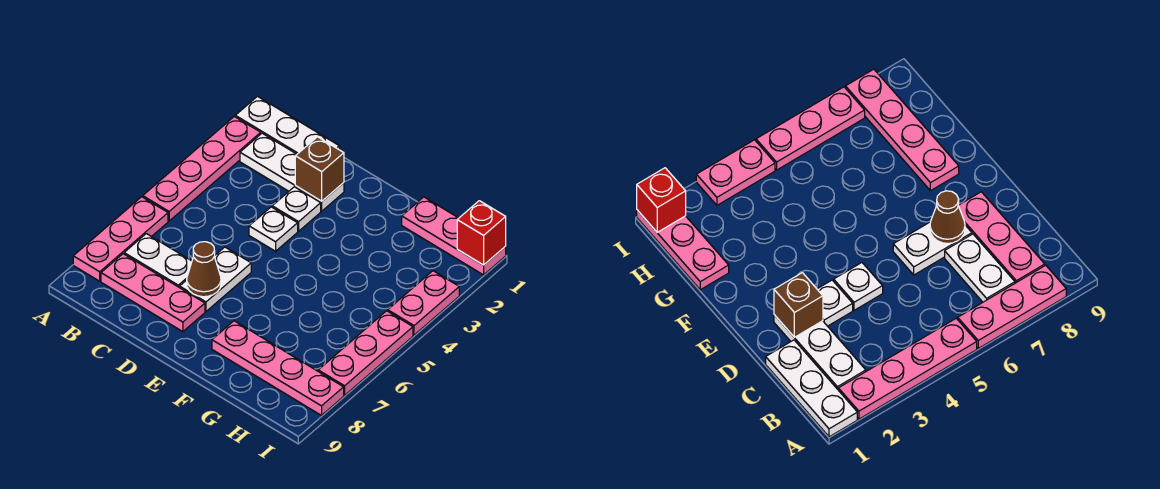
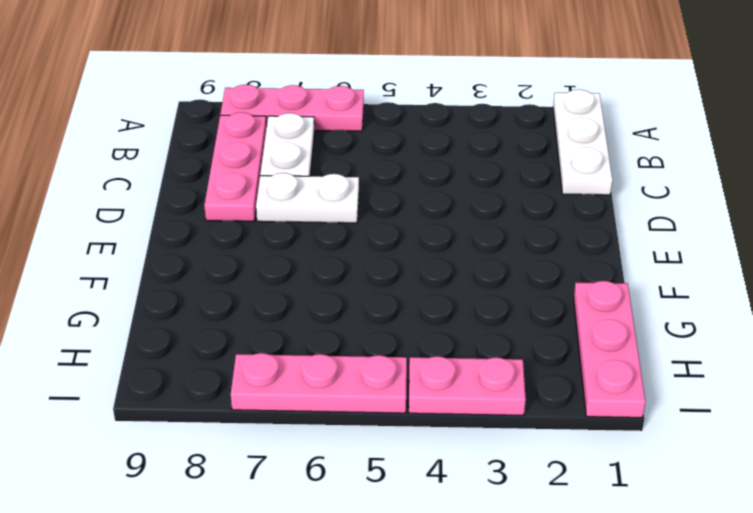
none -> pink plate A2:A5 level 1
none -> white plate B2:D2 level 1
none -> white plate D3 level 1

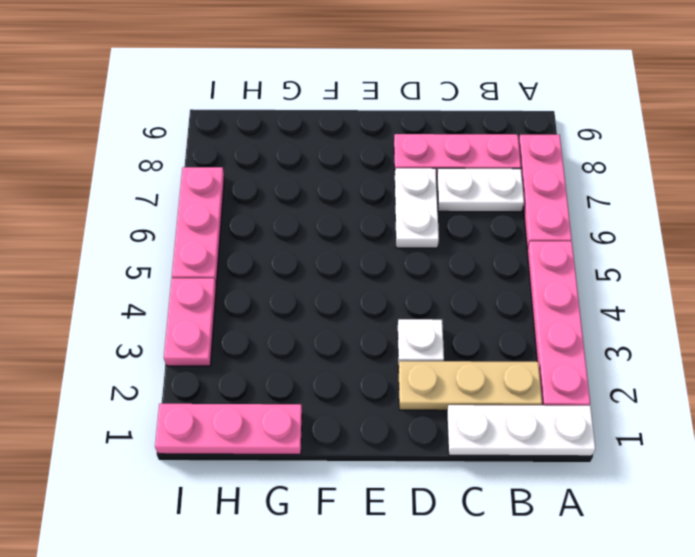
tan plate B2:D2 level 1 -> white plate B2:D2 level 1
none -> white plate D4 level 1
none -> pink plate F8:I8 level 1
none -> brown brick D2 level 2

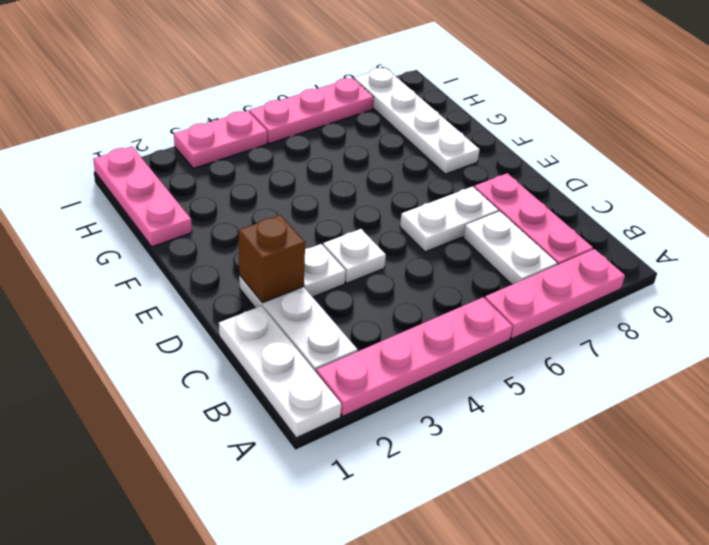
white plate F8:I8 level 1 -> pink plate F8:I8 level 1
none -> brown cone D7 level 2
none -> red brick I1 level 2

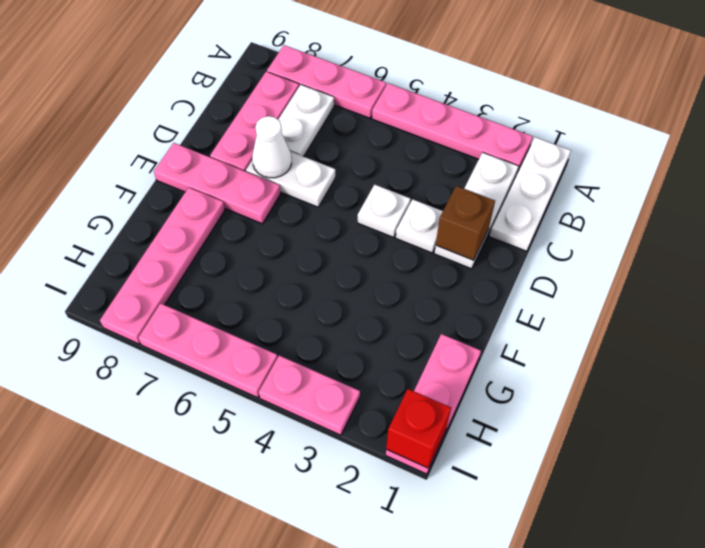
white cone D7 level 2 -> brown cone D7 level 2
pink plate E7:E9 level 1 -> none

